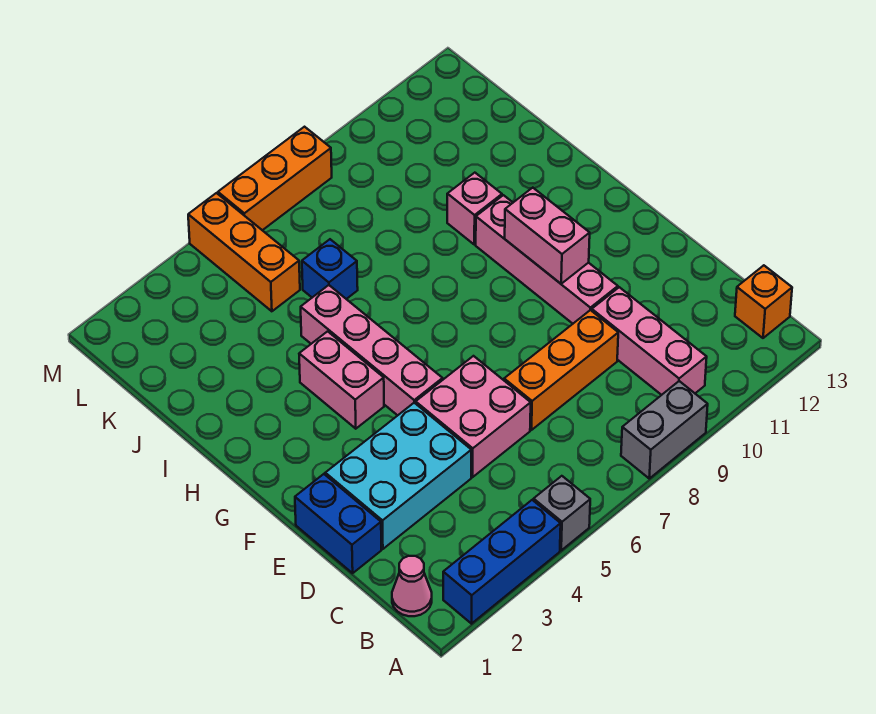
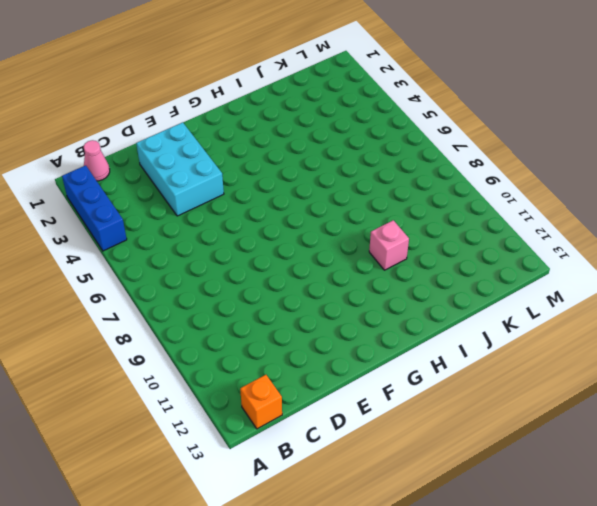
none -> grey brick A5 level 1
none -> grey brick A8:A9 level 1
none -> pink brick B10:D10 level 1

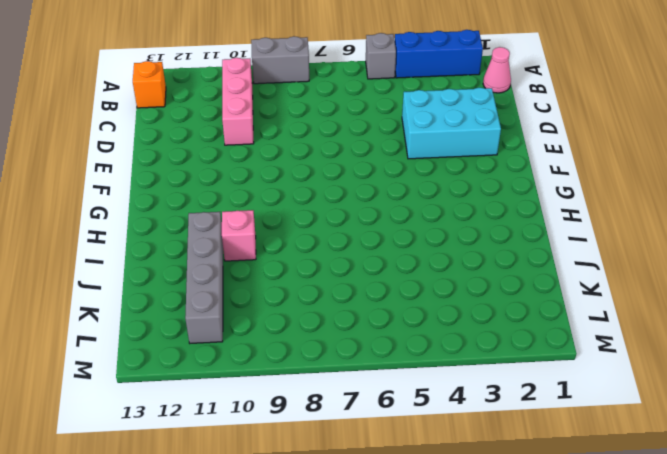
grey brick I11:L11 level 1 -> none
none -> blue brick D1:E1 level 1
none -> pink brick D5:E6 level 1
none -> orange brick D7:D9 level 1

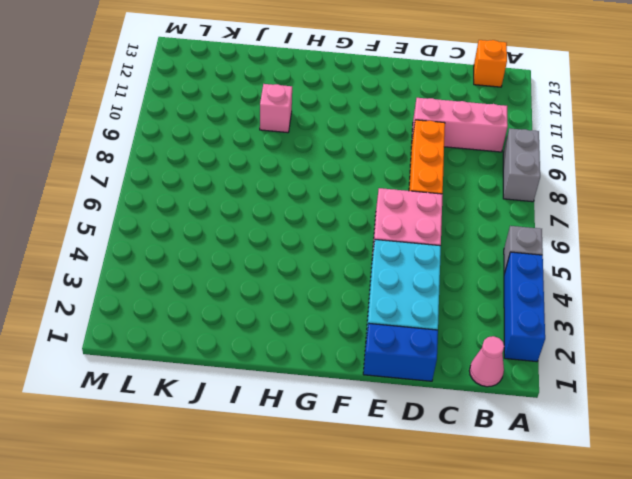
none -> pink brick E10:H10 level 1
none -> pink brick F5:I5 level 1
none -> pink brick G4:H4 level 1

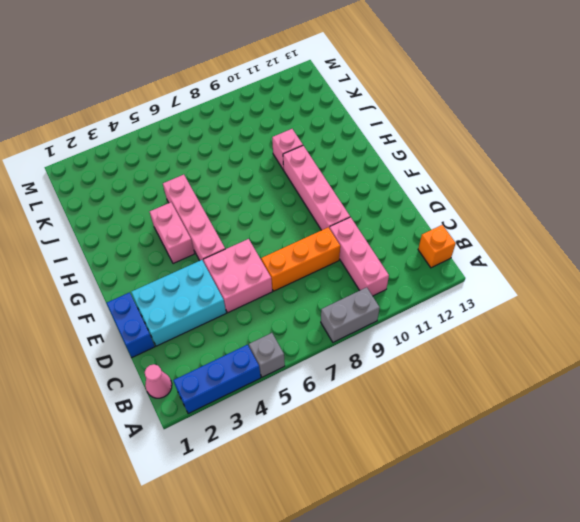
none -> blue brick J6 level 1
none -> orange brick K5:M5 level 1
none -> orange brick M6:M8 level 1

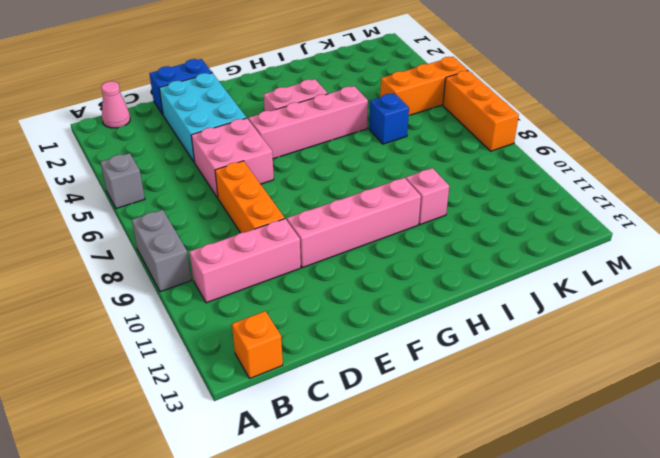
none -> blue brick A2:A4 level 1
none -> pink brick F10:G10 level 2

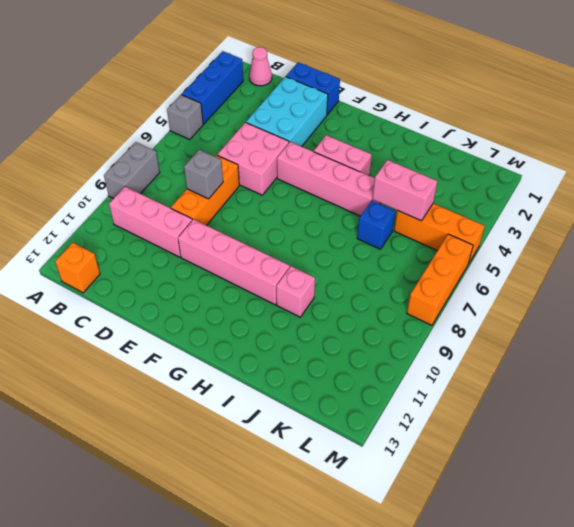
grey brick D8 level 2 -> none
pink brick J5:K5 level 2 -> pink brick F10:G10 level 2

